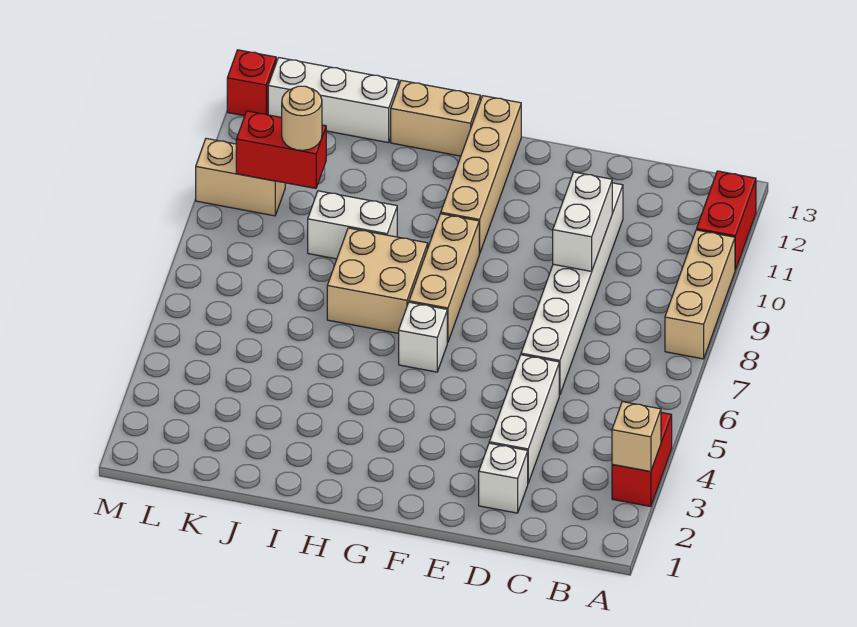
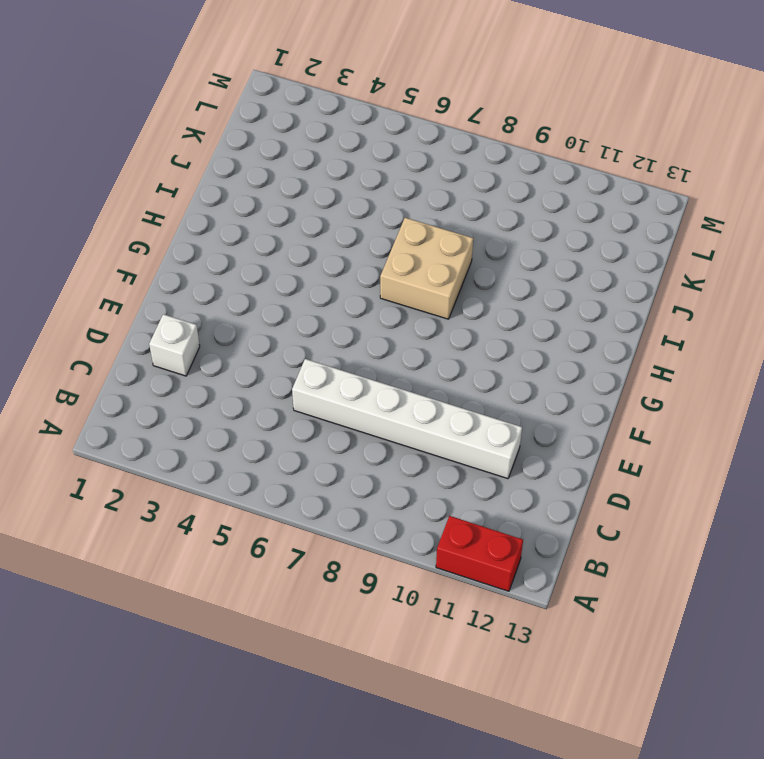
none -> red brick A3:A4 level 1
none -> tan brick A8:A10 level 1
none -> white brick D3:D5 level 1

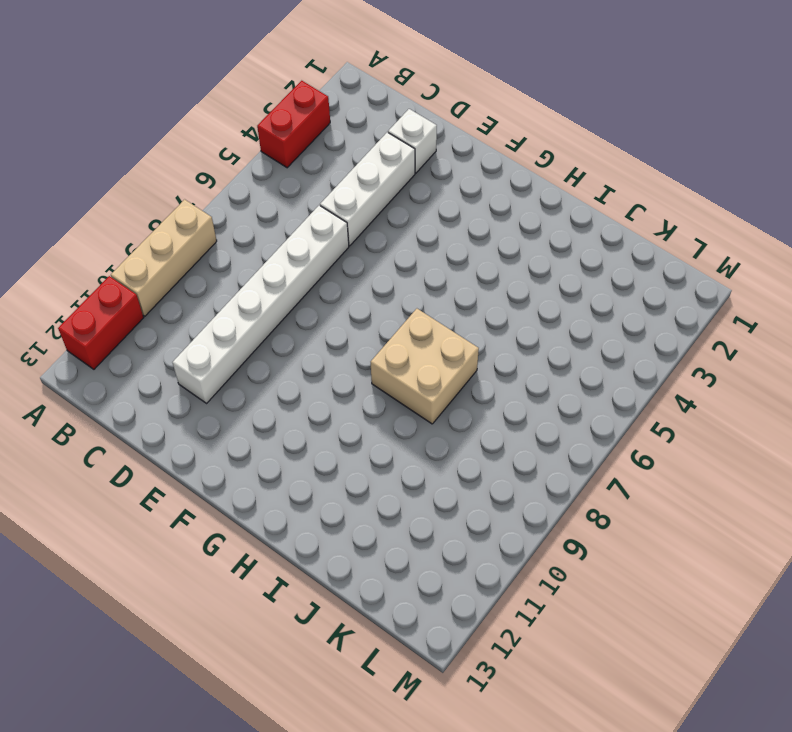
none -> white brick G6 level 1
none -> tan brick G7:G9 level 1
none -> tan brick G10:G13 level 1

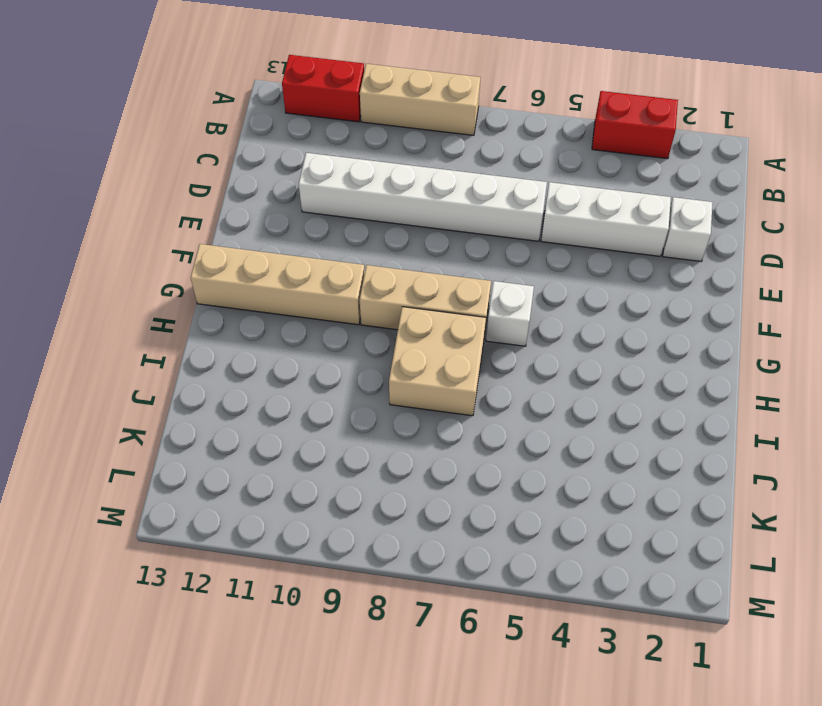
none -> tan brick H13:I13 level 1
none -> white brick I9:J9 level 1
none -> white brick J13:L13 level 1

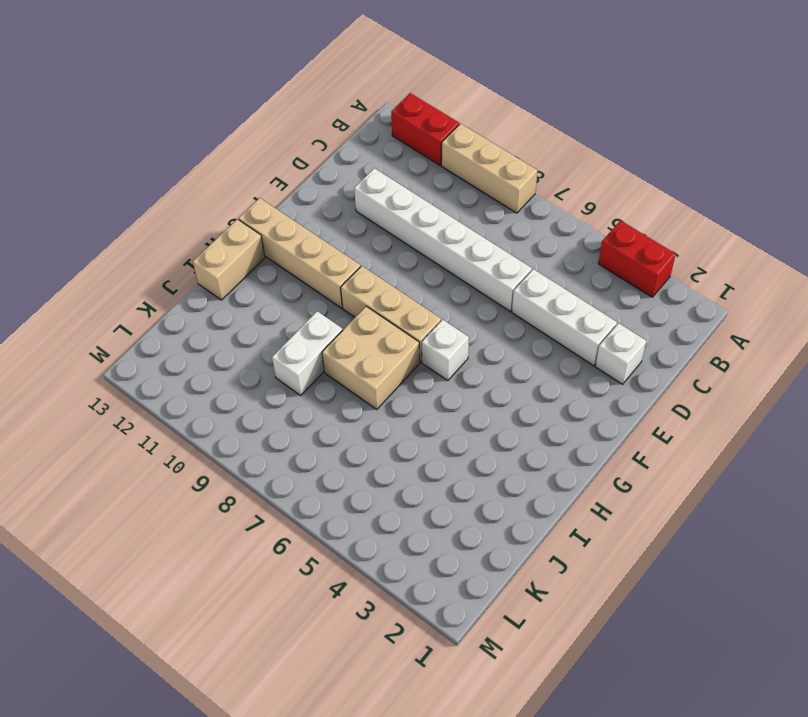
none -> white brick J13:L13 level 1
none -> tan brick L10:M10 level 1
none -> red brick M13 level 1

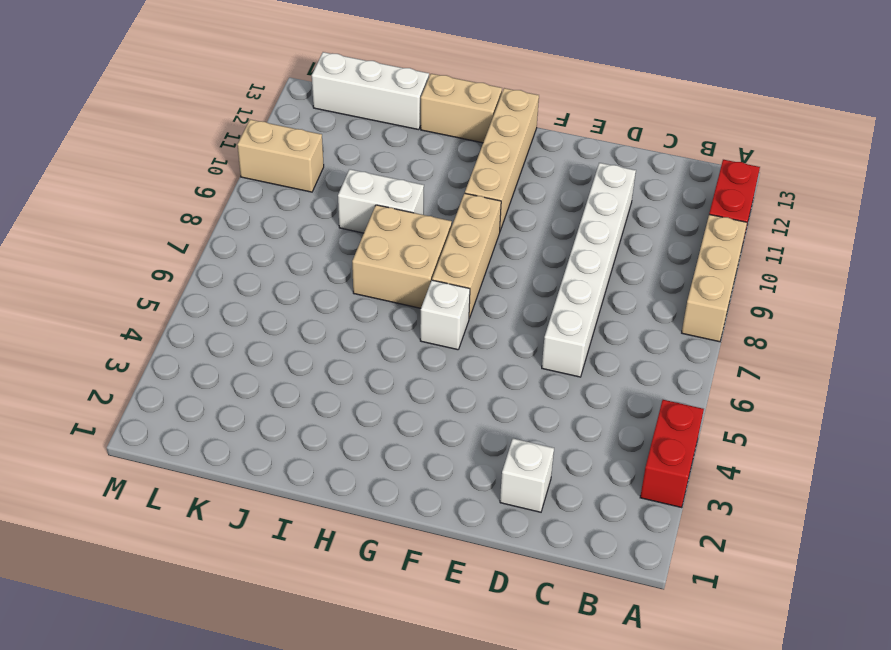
none -> white brick D3:D5 level 1
none -> red brick M13 level 1
none -> tan brick A3 level 2

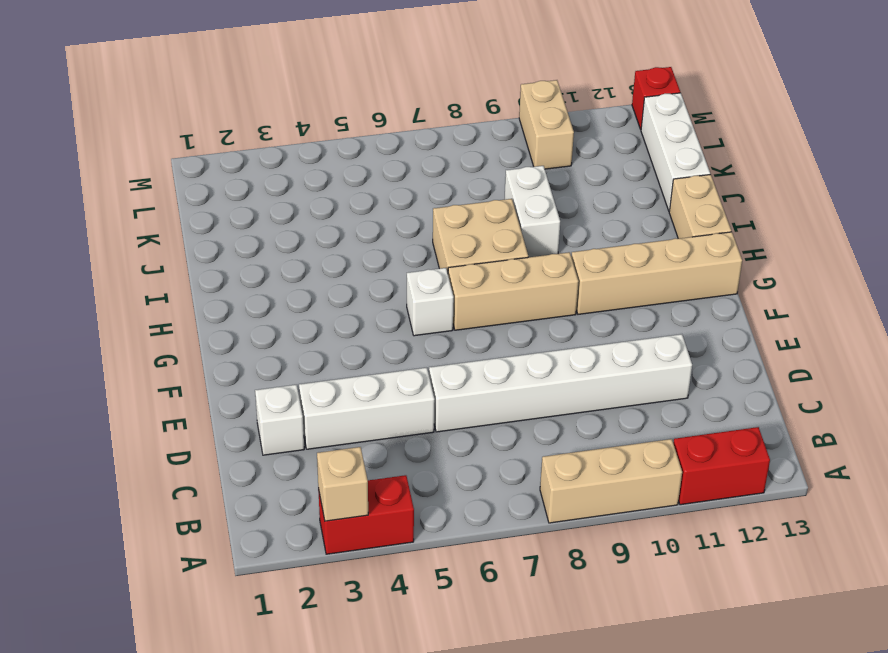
none -> white brick D9:D10 level 2
none -> red brick K10:L10 level 2
none -> tan round brick K10 level 3

